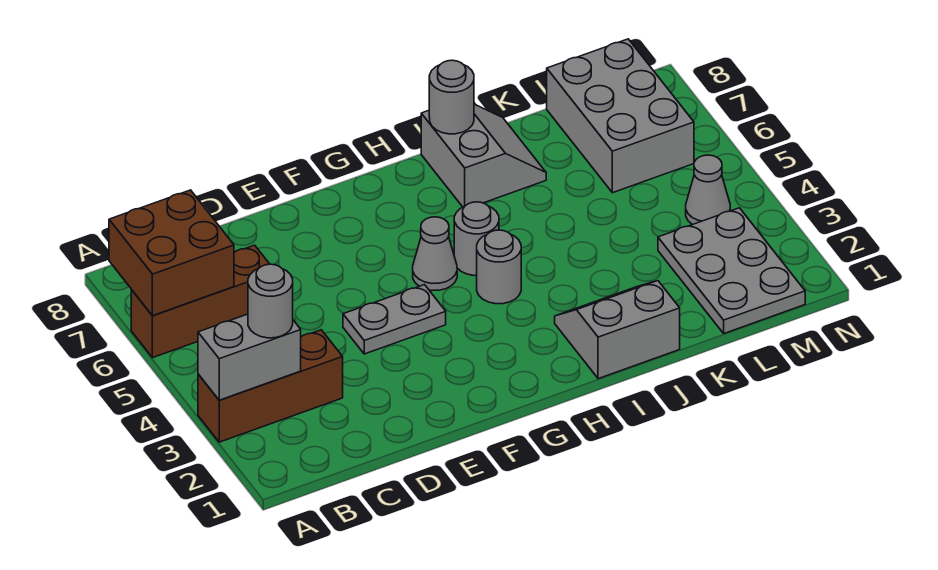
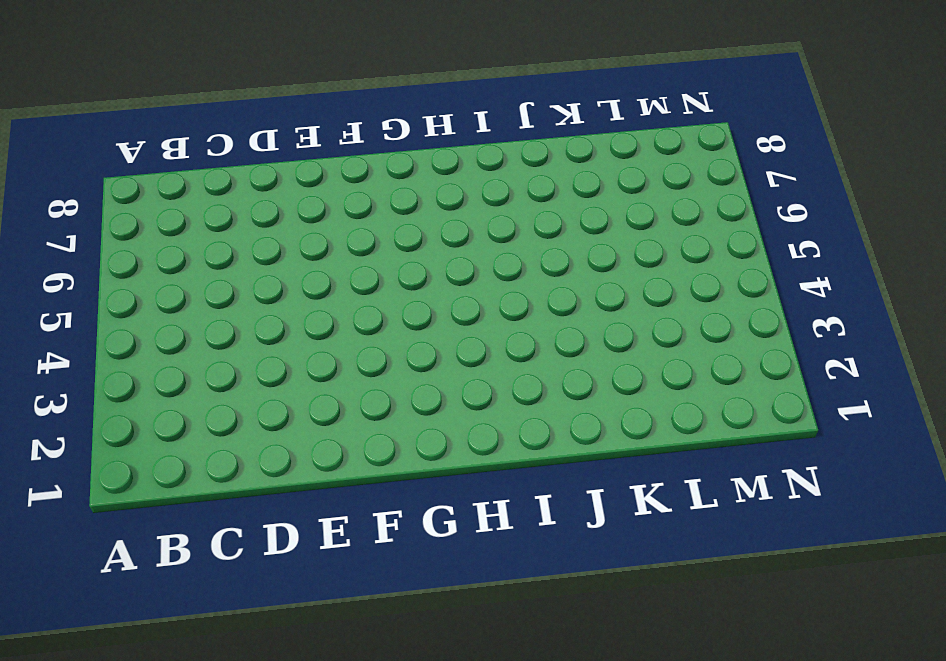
none -> brown brick A3:C3 level 1
none -> brown brick A6:C6 level 1
none -> grey plate E4:F4 level 1

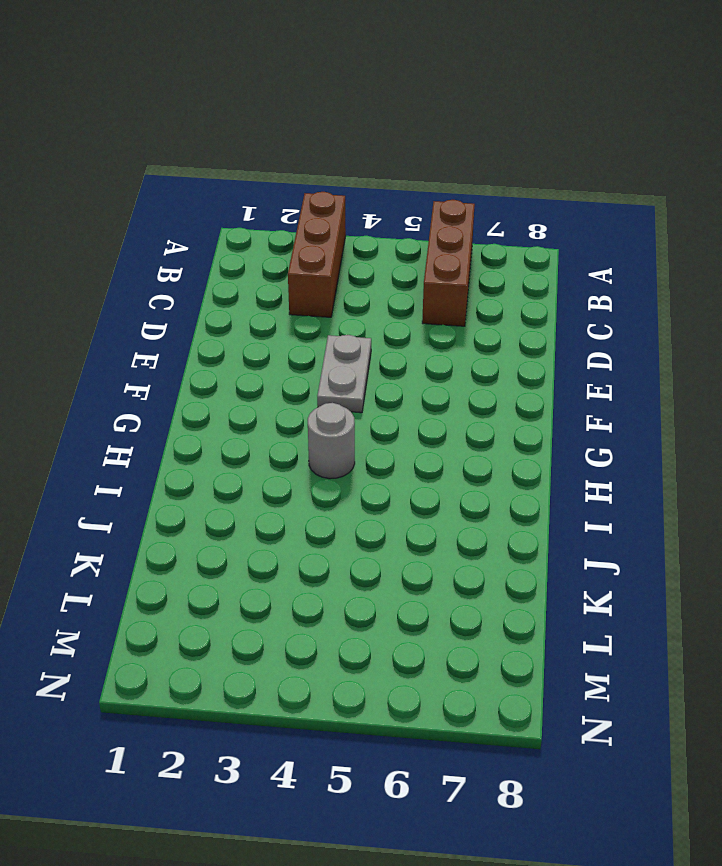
none -> grey cone G5 level 1
none -> grey round brick H5 level 1
none -> grey slope I1:J2 level 1 top 1

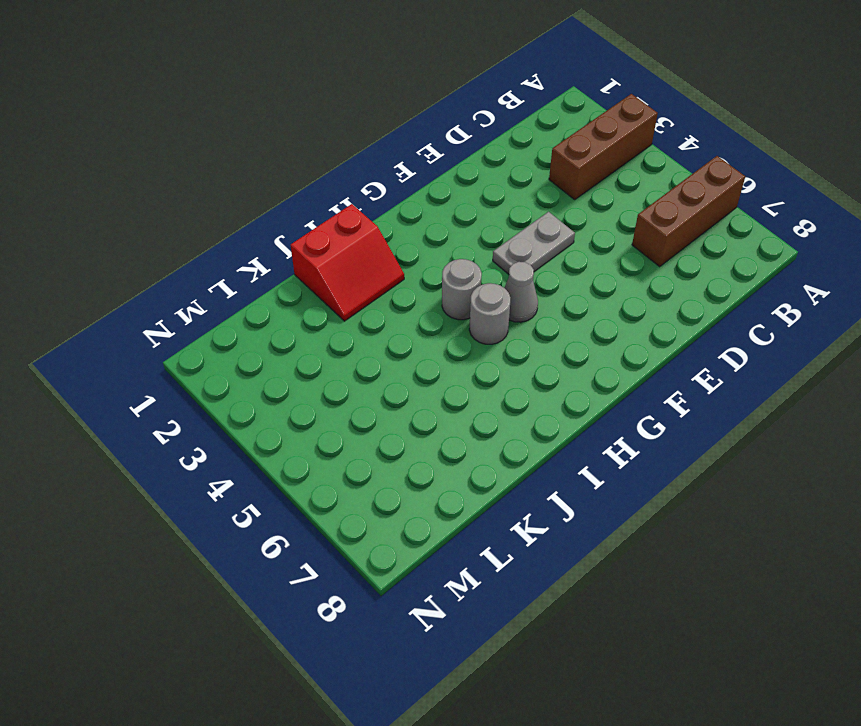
red slope I1:J2 level 1 top 1 -> grey slope I1:J2 level 1 top 1
none -> grey slope I7:J8 level 1 top I
none -> grey plate L1:M3 level 1
none -> grey brick L6:M8 level 1

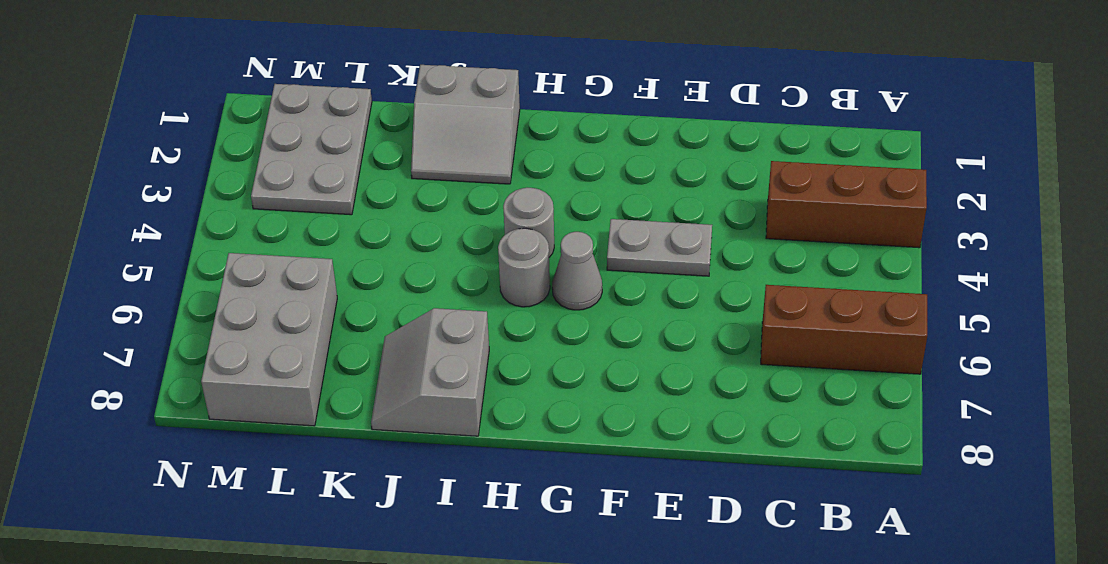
none -> grey cone M4 level 1
none -> grey brick A3:B3 level 2
none -> brown brick A6:B7 level 2

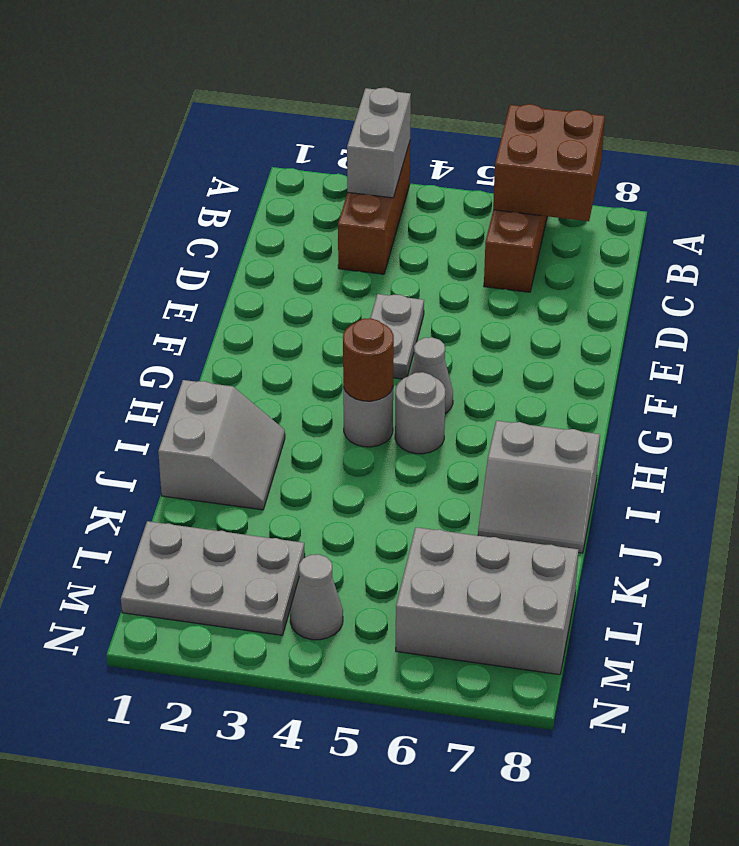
brown round brick H4 level 2 -> none
none -> grey round brick I8 level 2
none -> grey round brick B3 level 3

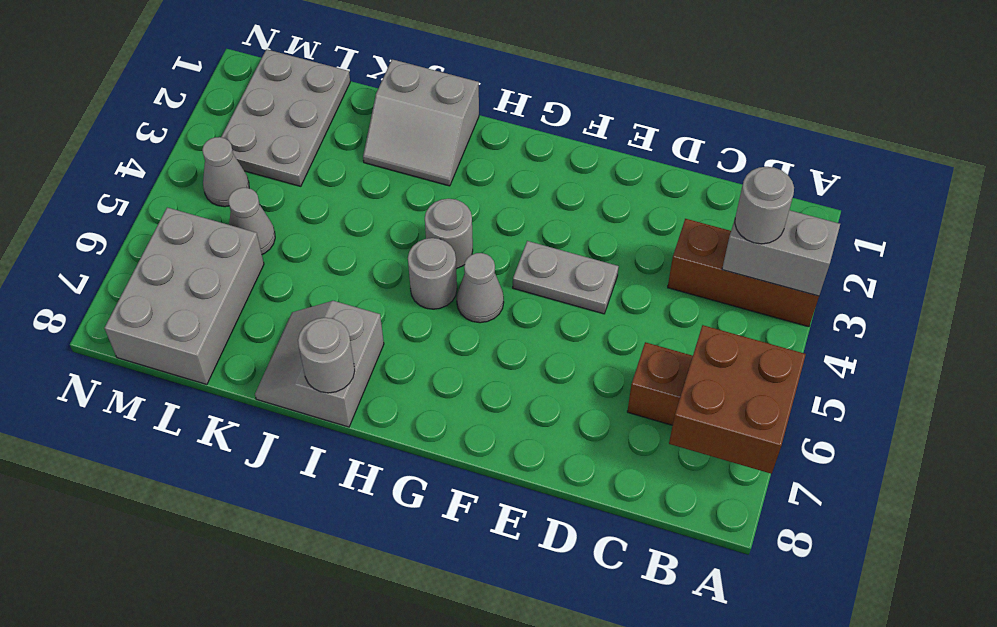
grey cone L5 level 1 -> none

